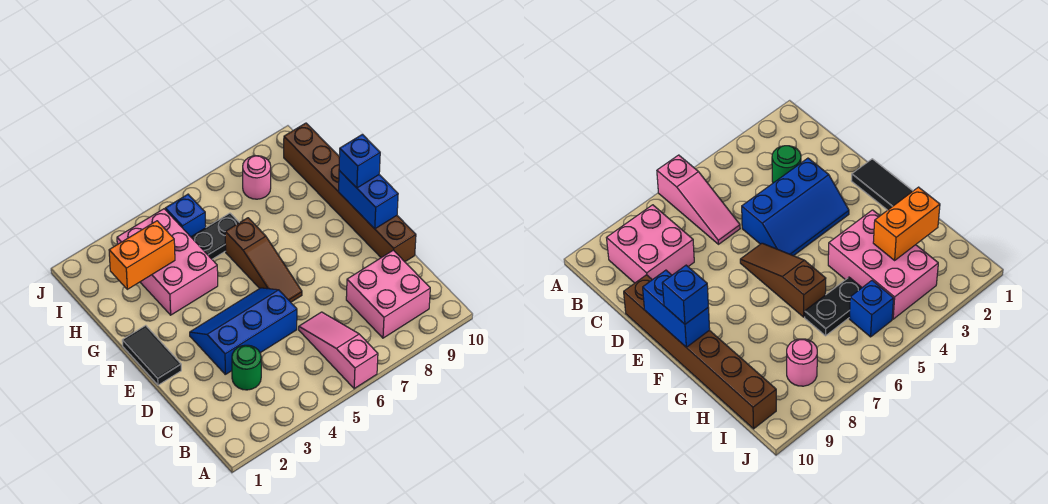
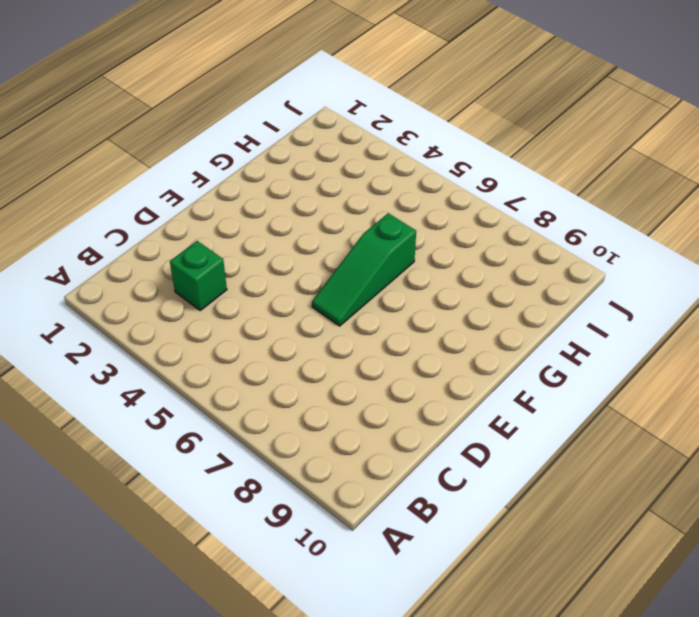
green brick C3 level 1 -> green round brick C3 level 1
green slope E6:G6 level 1 top G -> brown slope E6:G6 level 1 top G
none -> pink slope A6:C6 level 1 top A
none -> pink brick B8:C9 level 1
none -> blue slope D3:E5 level 1 top D

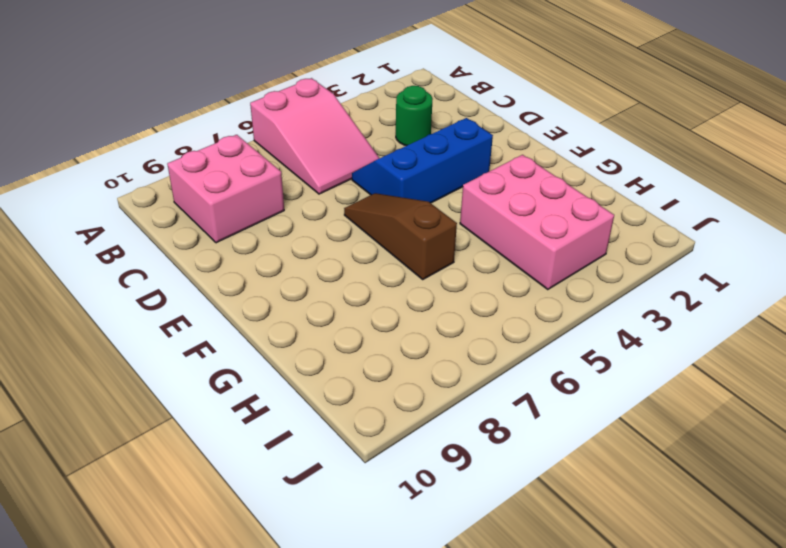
pink slope A5:C6 level 1 top A -> pink slope A6:C6 level 1 top A
blue slope D3:E5 level 1 top E -> blue slope D3:E5 level 1 top D
none -> brown brick D10:I10 level 1
none -> black tile E1:F1 level 1
none -> black plate H5:H6 level 1

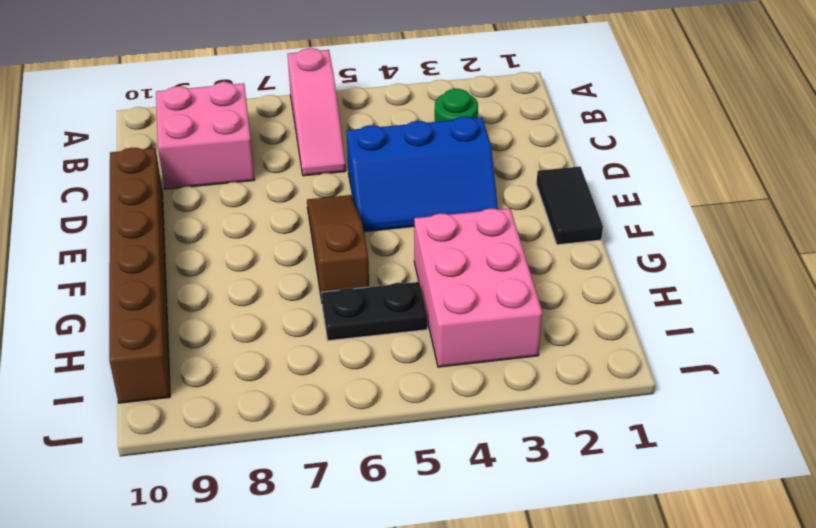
none -> blue brick I5 level 1
none -> pink round brick I8 level 1
none -> blue brick E10:F10 level 2

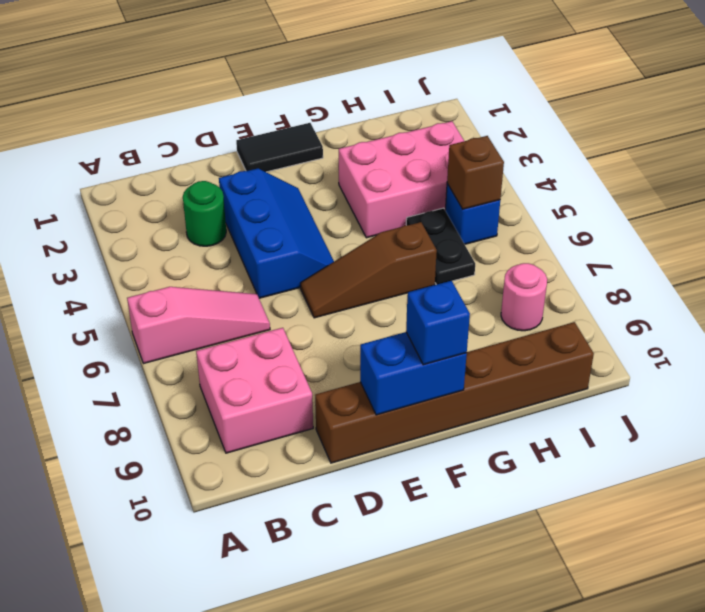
brown brick I5 level 2 -> none
none -> orange brick H2:H3 level 2

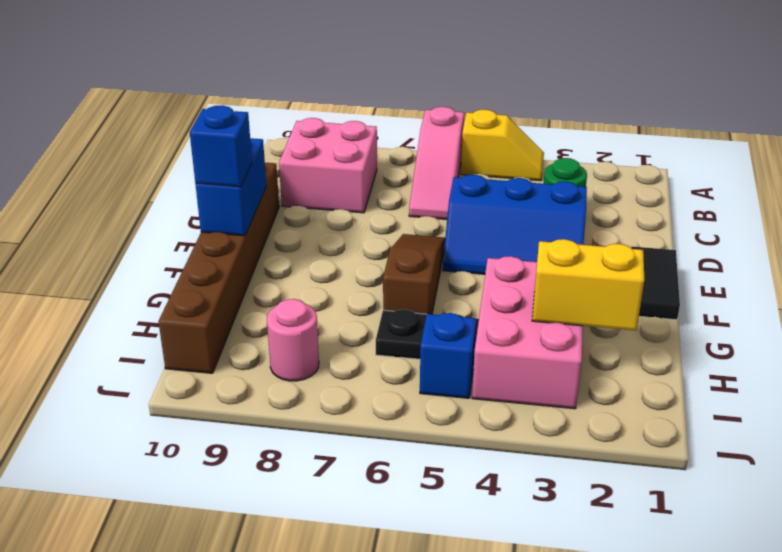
yellow slope A4:A5 level 1 top 5 -> none
yellow brick H2:H3 level 2 -> orange brick H2:H3 level 2

